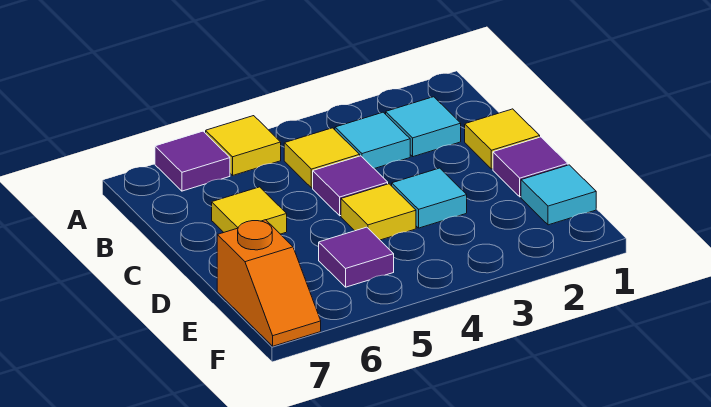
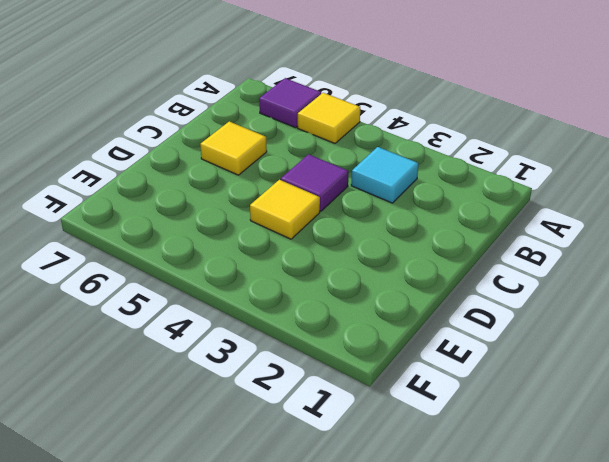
none -> cyan tile B2 level 1
none -> yellow tile B4 level 1
none -> yellow tile C1 level 1

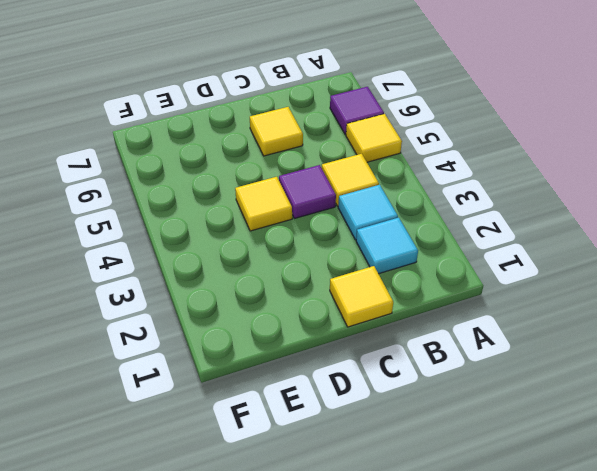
none -> purple tile D1 level 1
none -> cyan tile D3 level 1
none -> cyan tile E1 level 1

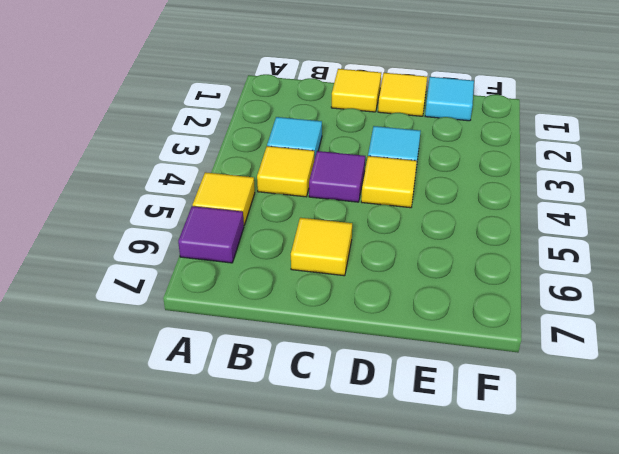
yellow tile D1 level 1 -> purple tile D1 level 1
none -> cyan tile B2 level 1
none -> purple tile E5 level 1
none -> orange slope E7:F7 level 1 top E

